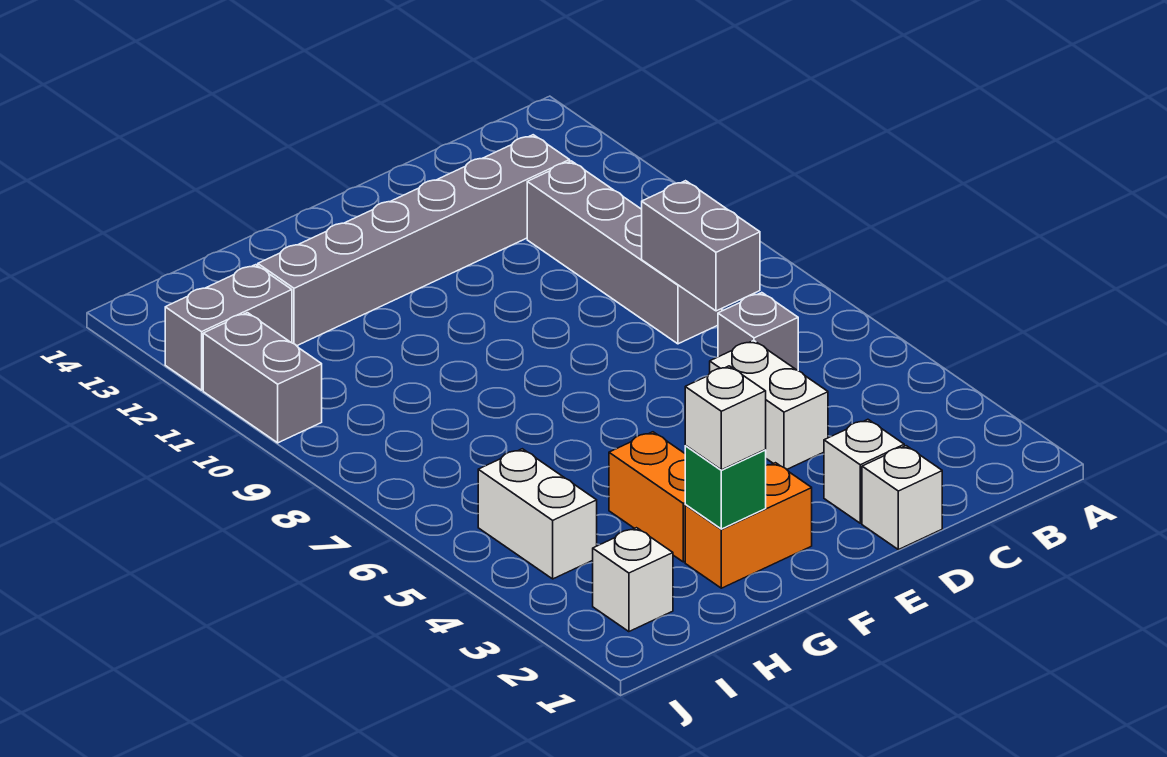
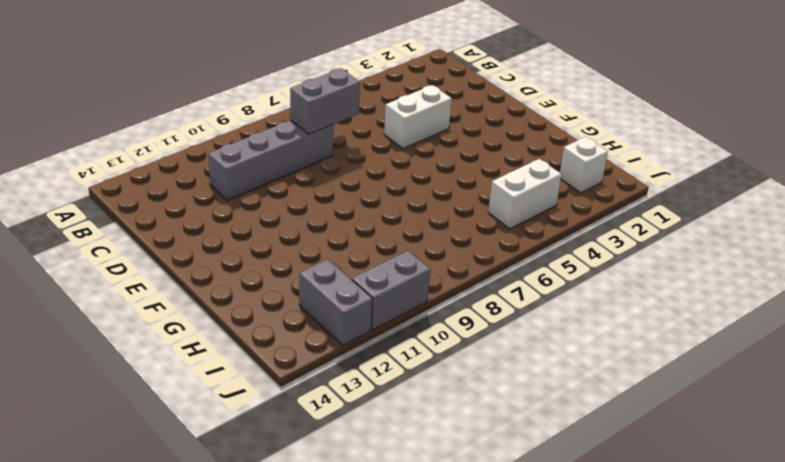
none -> grey brick C6 level 1
none -> grey brick C12:H12 level 1
none -> white brick D1 level 1

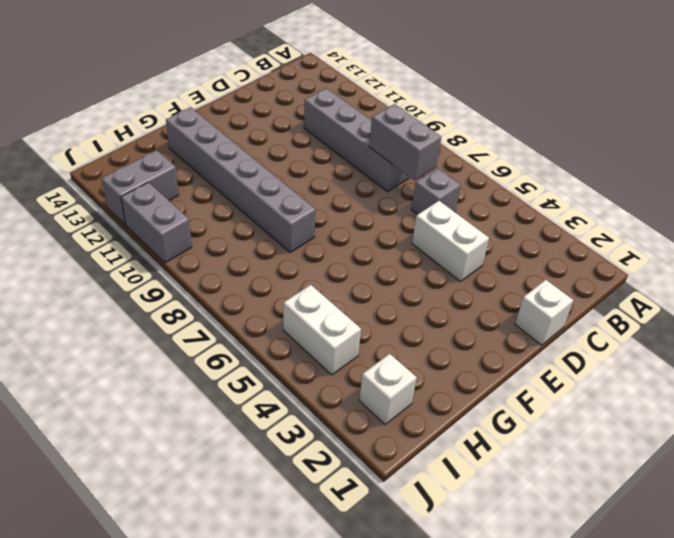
grey brick G8:G13 level 1 -> grey brick C12:H12 level 1
none -> white brick D2 level 1
none -> orange brick F2:G2 level 1
none -> orange brick G3:G4 level 1

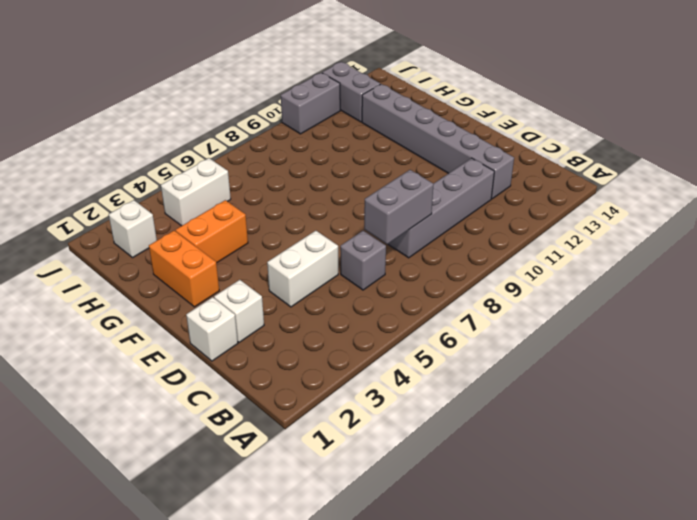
none -> green brick G2 level 2
none -> white brick G2 level 3

